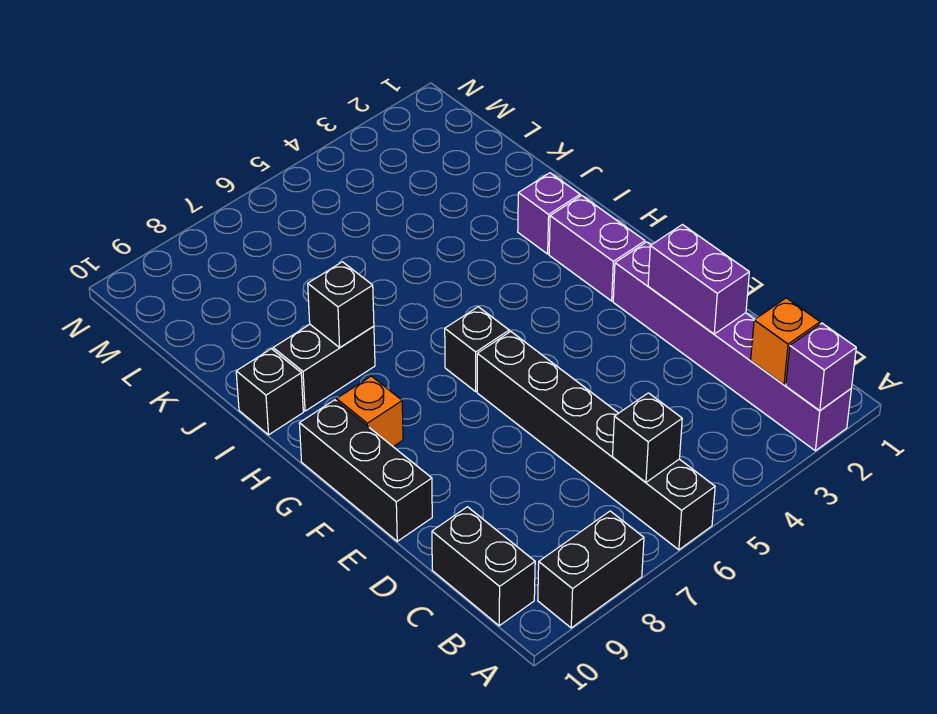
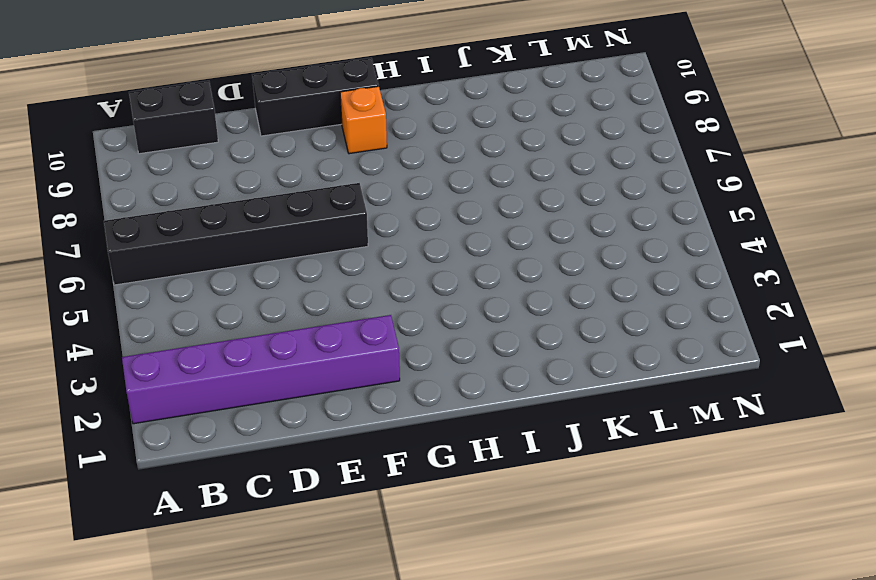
none -> black brick A8:A9 level 1
none -> purple brick G2:H2 level 1
none -> black brick G6 level 1

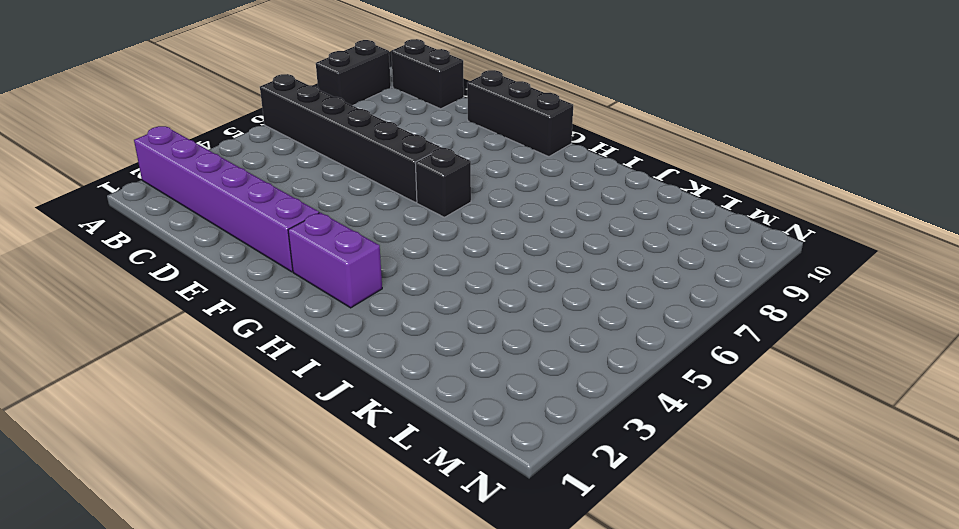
none -> orange brick G9 level 1
none -> purple brick I2 level 1
none -> black brick I8:I9 level 1

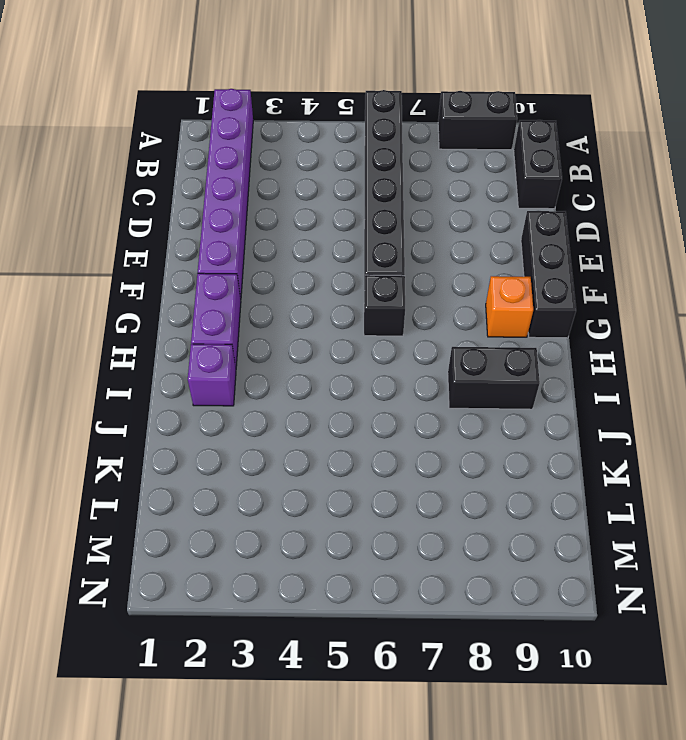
none -> black brick I10 level 1
none -> purple brick A2 level 2
none -> orange brick B2 level 2

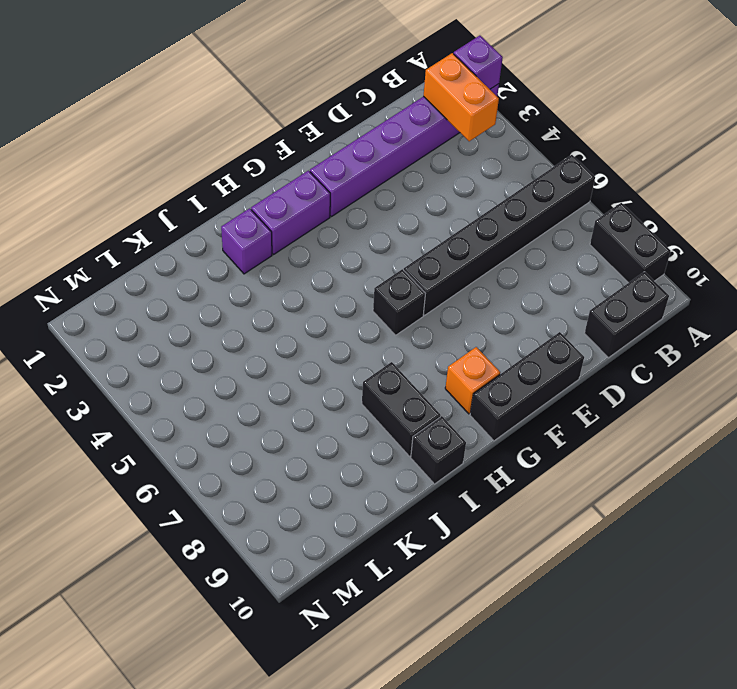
orange brick B2:B3 level 2 -> orange brick B2 level 2
none -> black brick B6 level 2
none -> purple brick D2:E2 level 2
none -> black brick I8 level 2

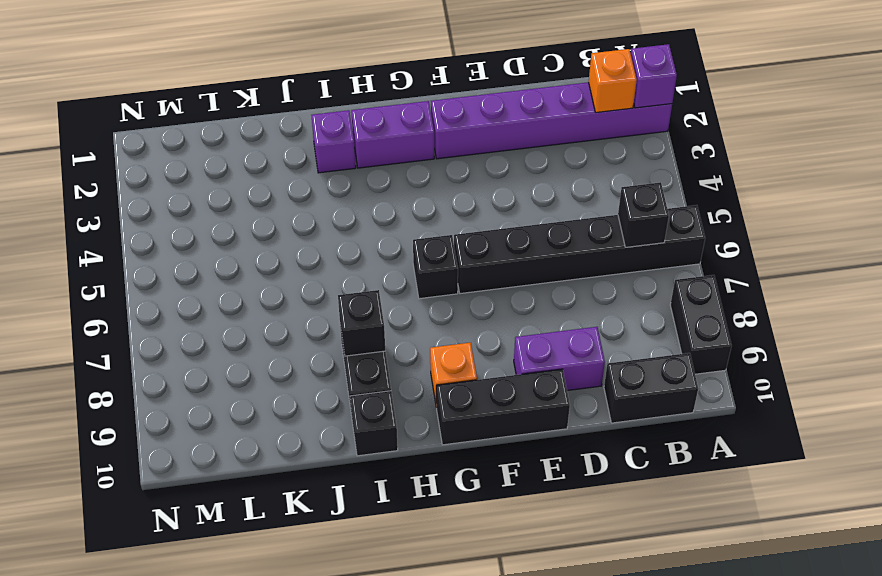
purple brick D9:E9 level 1 -> purple brick D2:E2 level 2

